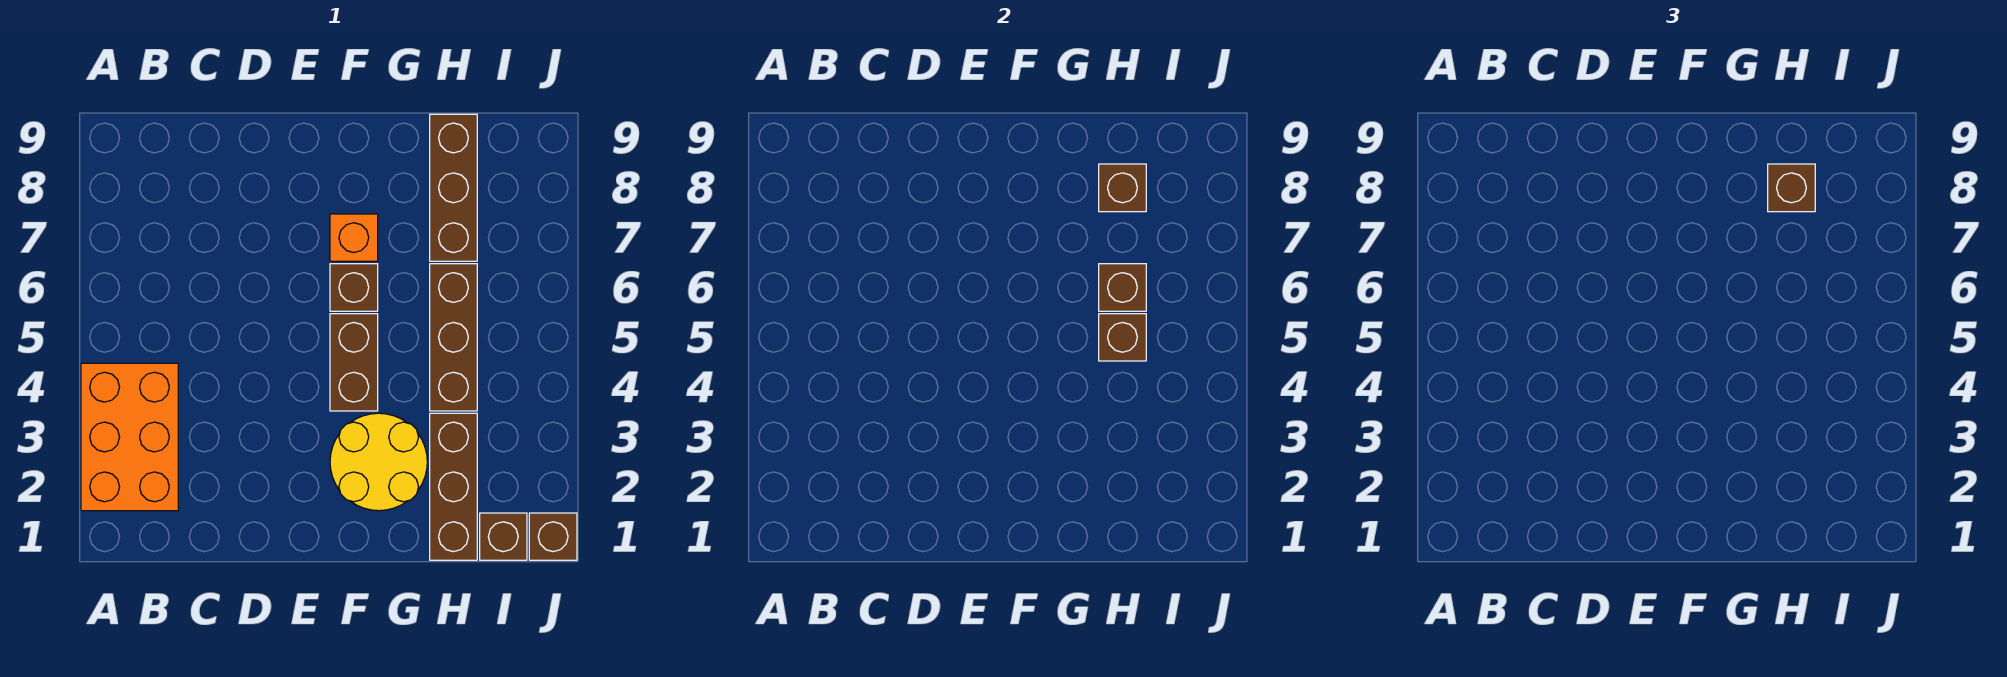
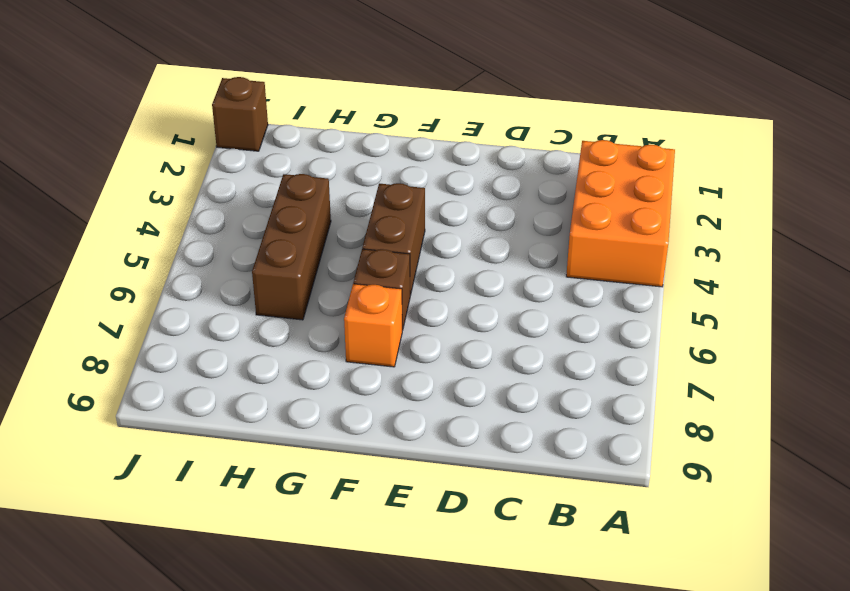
none -> yellow round brick F2:G3 level 1
none -> brown brick H1:H3 level 1
none -> brown brick H7:H9 level 1

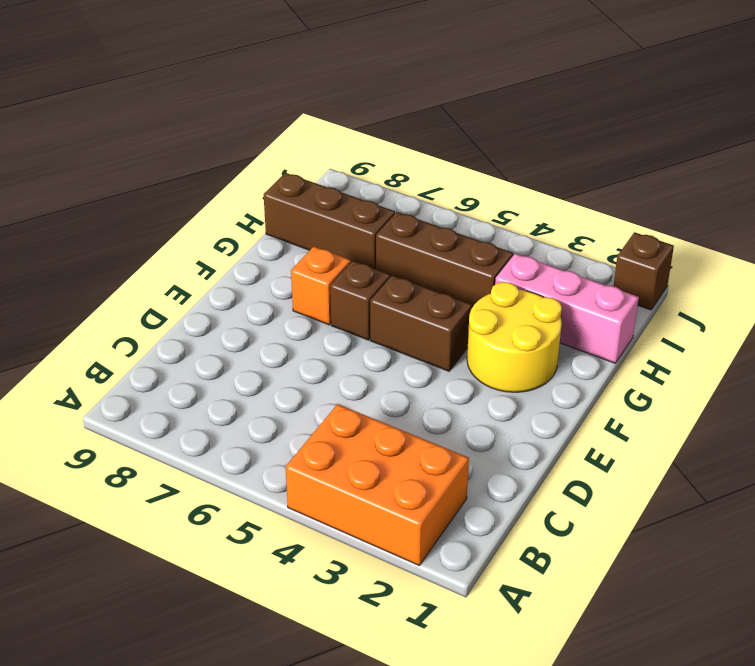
pink brick H1:H3 level 1 -> brown brick H1:H3 level 1
none -> brown brick I1 level 1
none -> brown brick H5 level 2
none -> brown brick H6 level 2

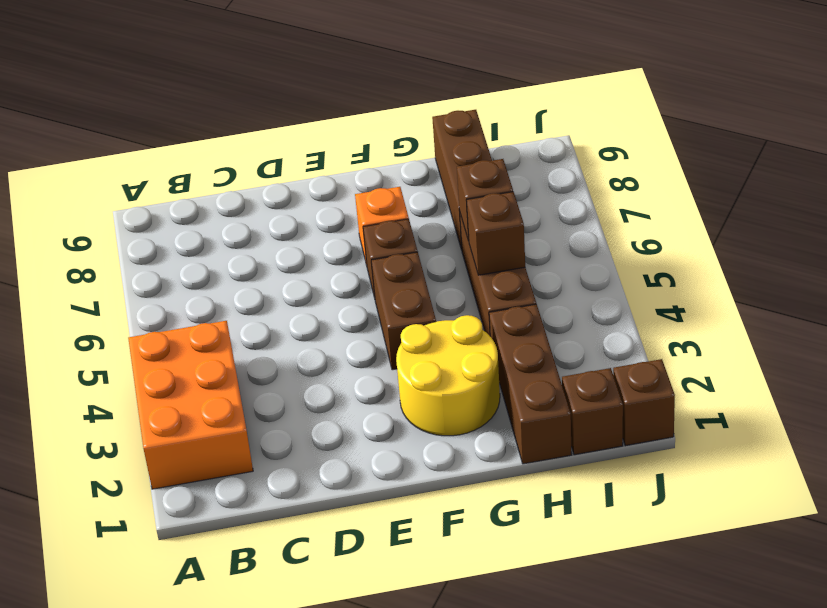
none -> brown brick H8 level 2
none -> brown brick H8 level 3

